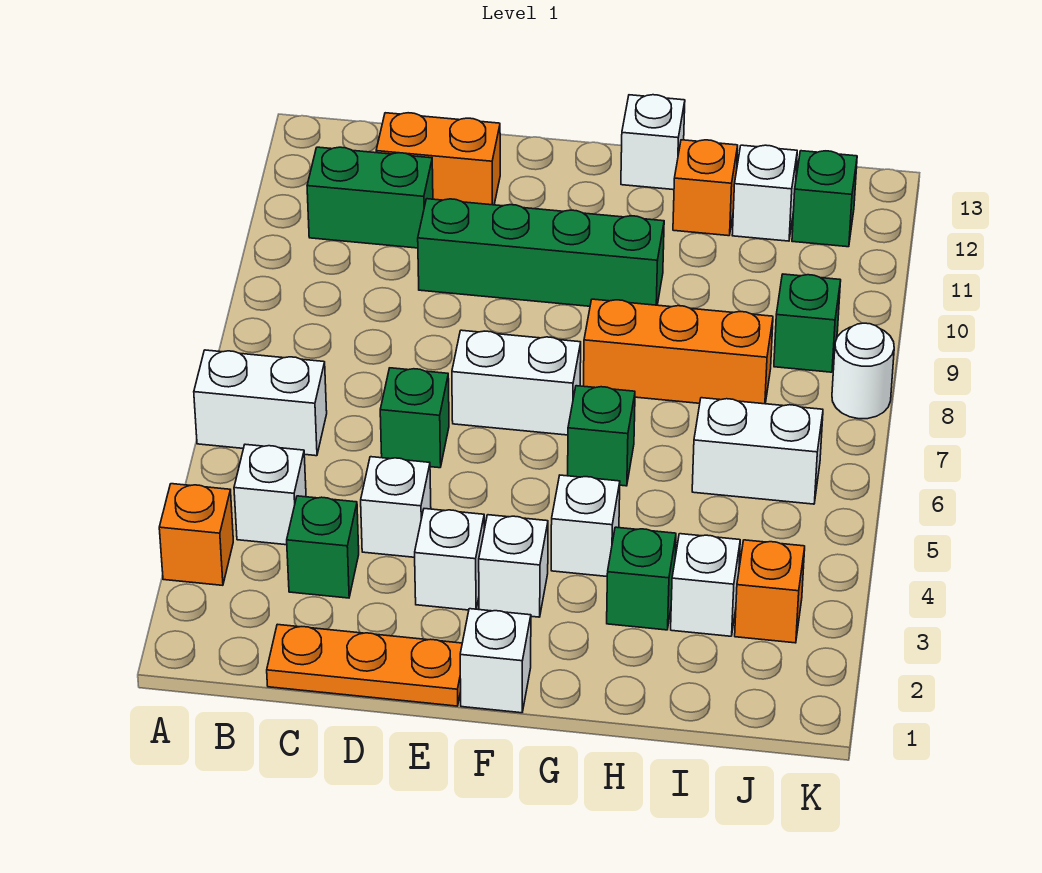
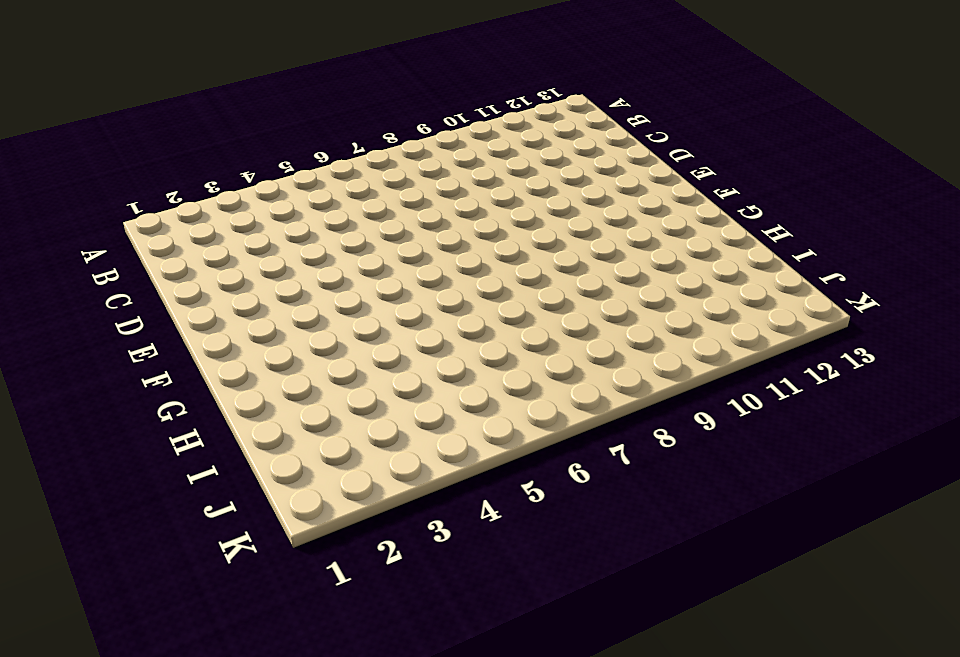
none -> orange brick A3 level 1
none -> white brick A6:B6 level 1
none -> white brick B4 level 1

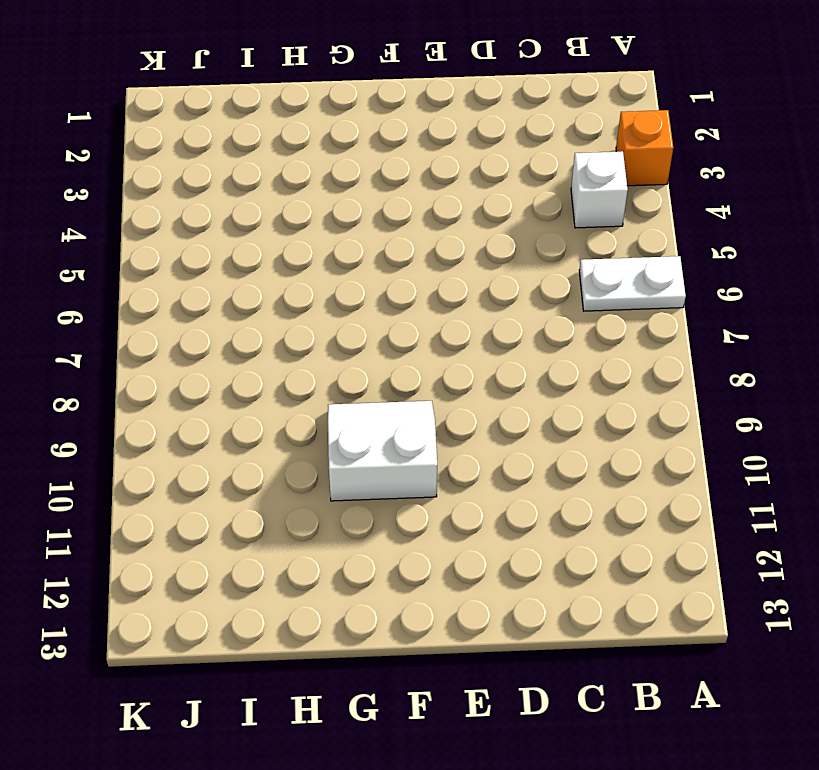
white plate A6:B6 level 1 -> white brick A6:B6 level 1
white slope F9:G10 level 1 top 10 -> green brick D10:G10 level 1
none -> green brick B11:C11 level 1
none -> orange plate C1:E1 level 1
none -> green brick C3 level 1

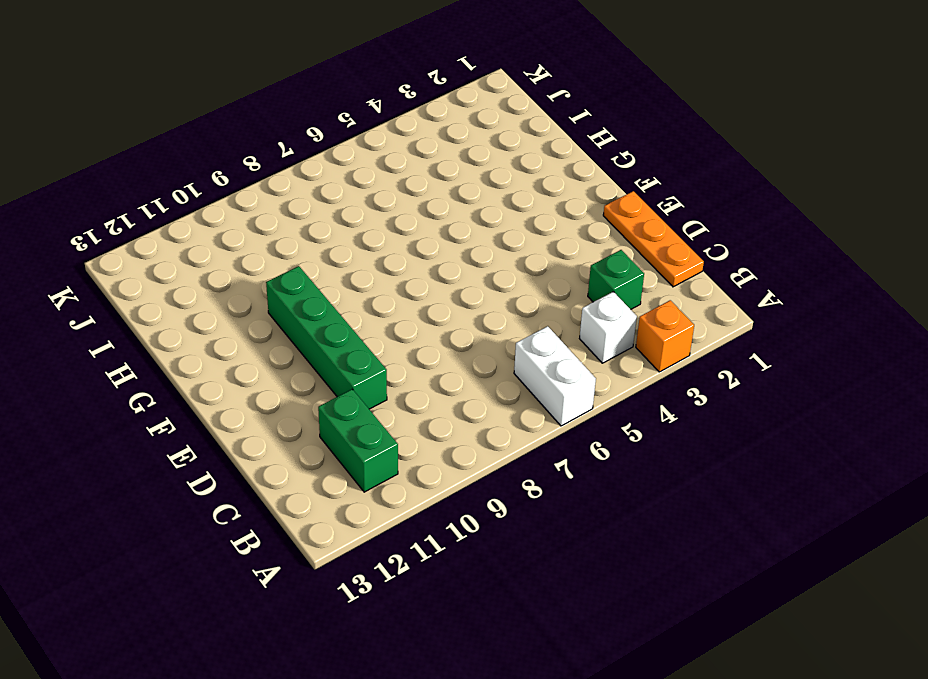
none -> orange brick C12:D12 level 1
none -> white brick D4 level 1
none -> green brick D6 level 1

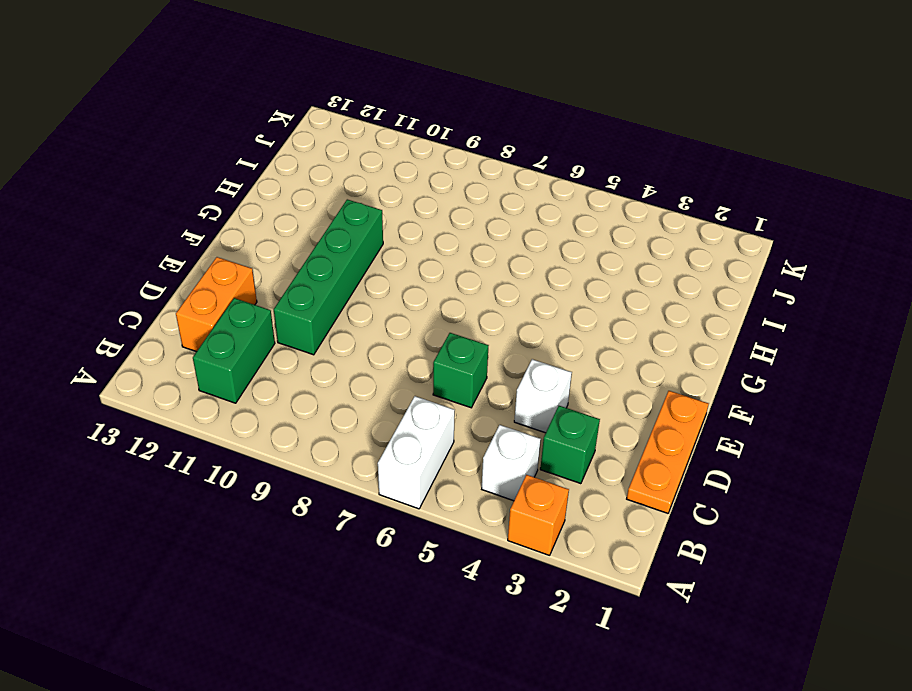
none -> white brick E3 level 1
none -> white brick E7:F7 level 1
none -> white brick F1 level 1

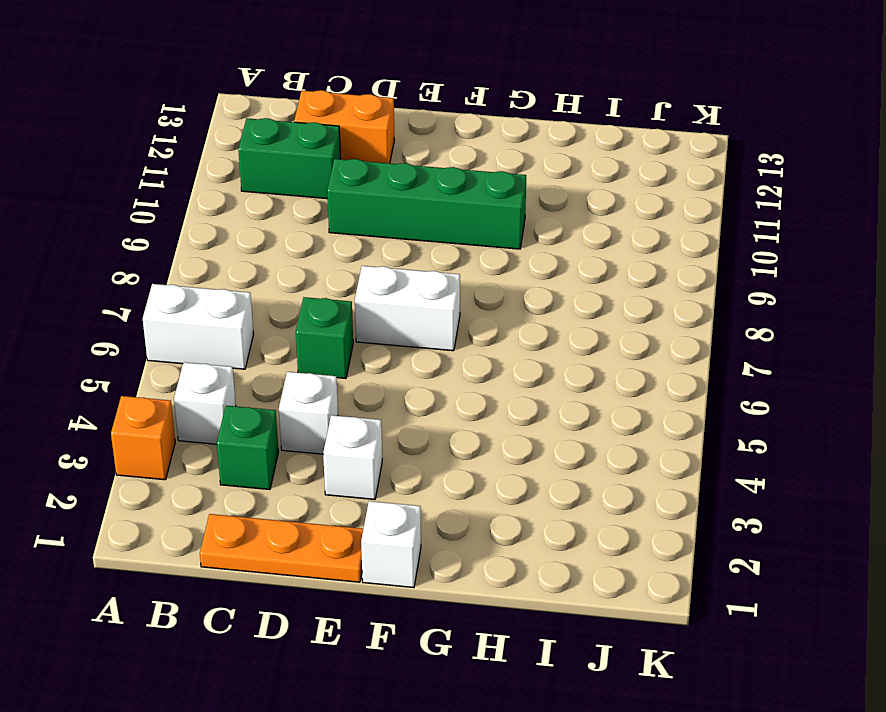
none -> white brick F3 level 1
none -> white brick G4 level 1
none -> green brick G6 level 1

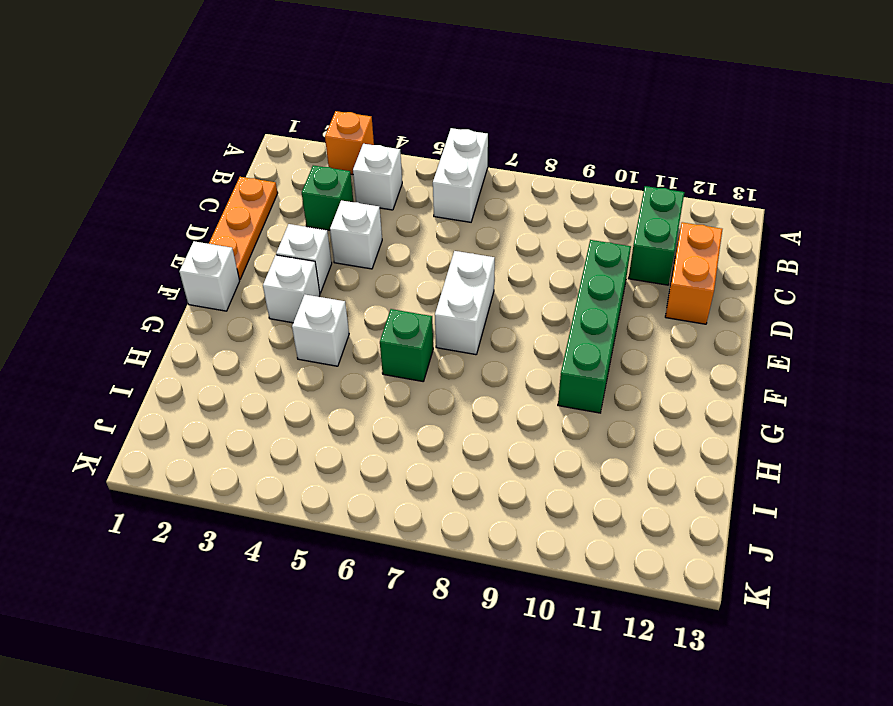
none -> green brick D6 level 1
none -> orange brick G8:I8 level 1
none -> white brick G13 level 1

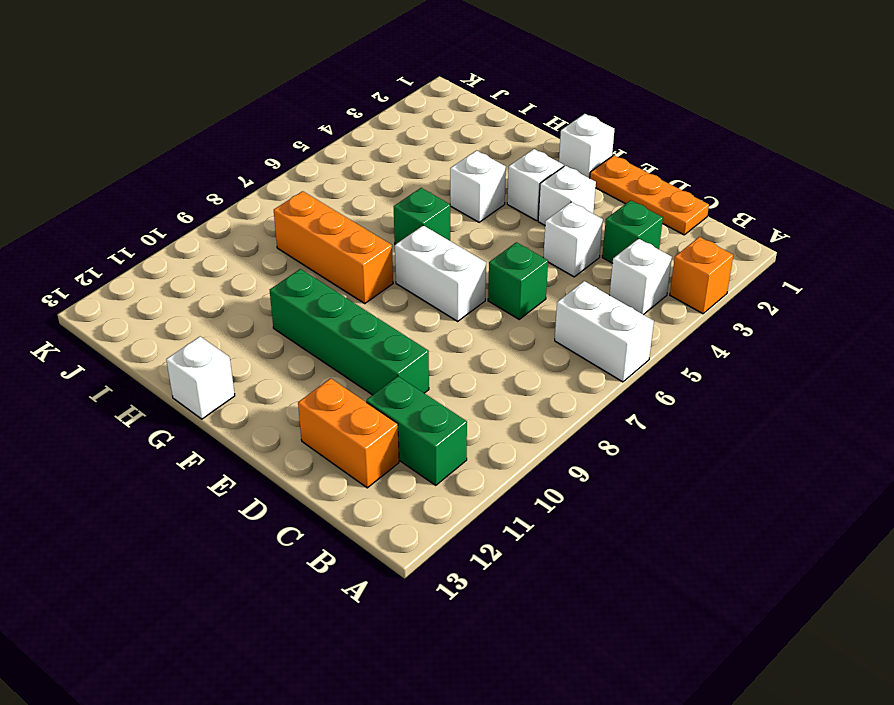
none -> green brick H3 level 1
none -> orange brick H12 level 1
none -> white brick I3 level 1

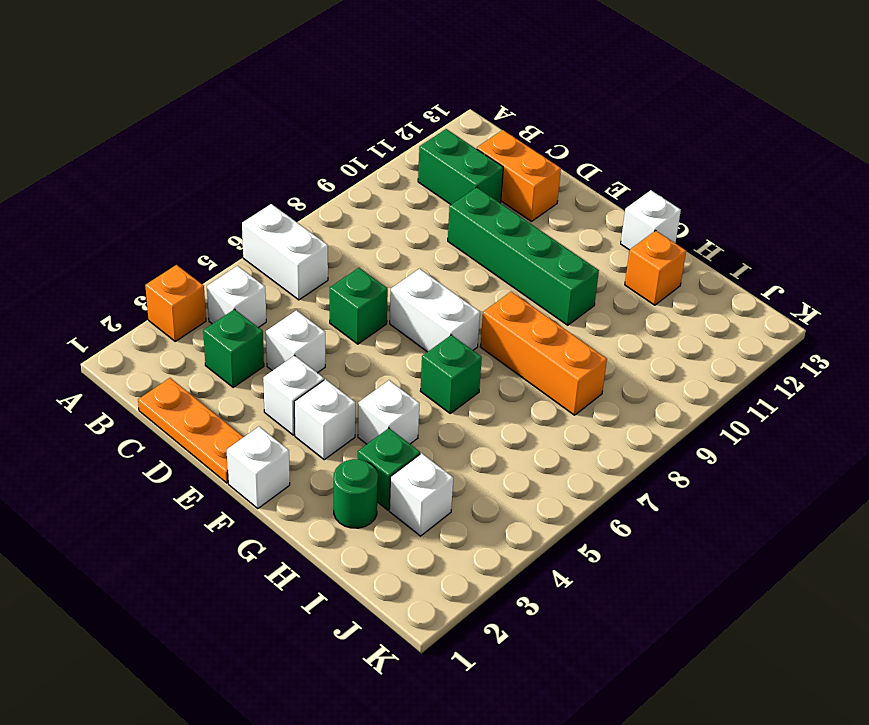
green round brick H2 level 1 -> none
none -> white brick I6:J6 level 1
none -> white brick I12 level 1
none -> orange brick J3 level 1

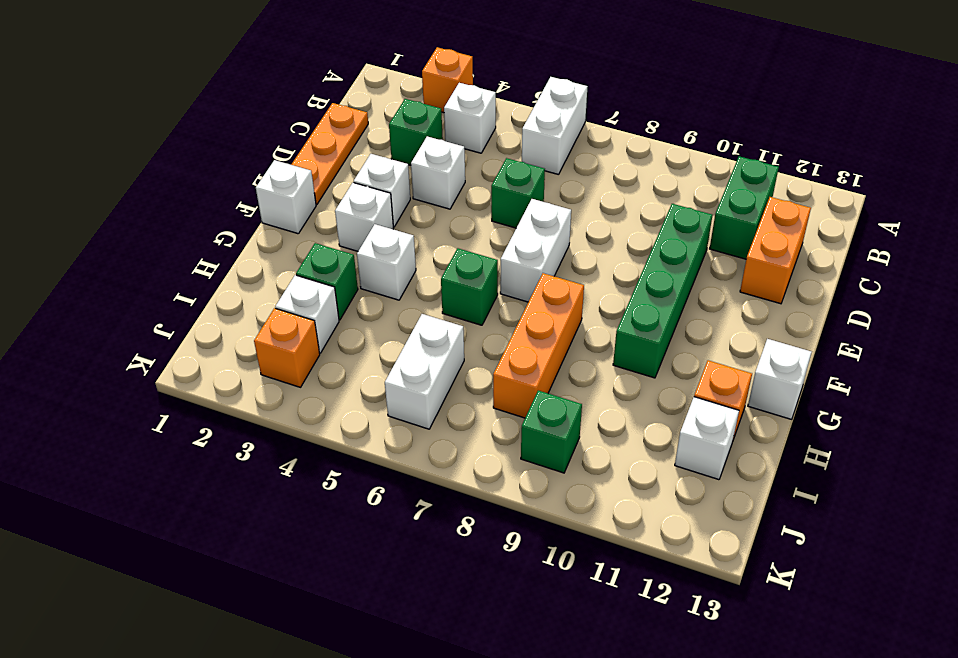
none -> green brick J12 level 1
none -> white round brick K8 level 1

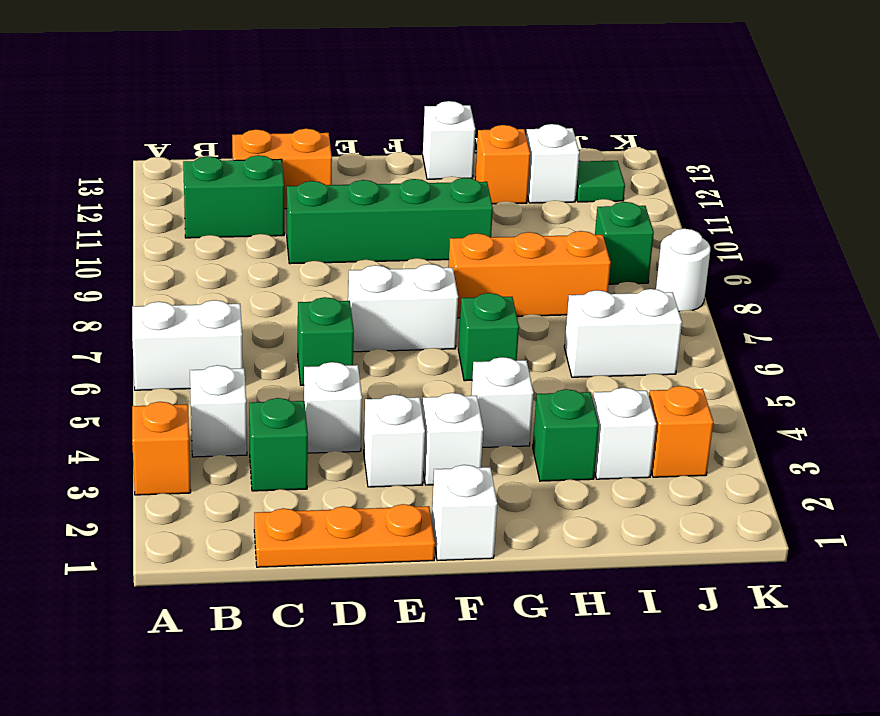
green tile J12 level 1 -> green brick J12 level 1

